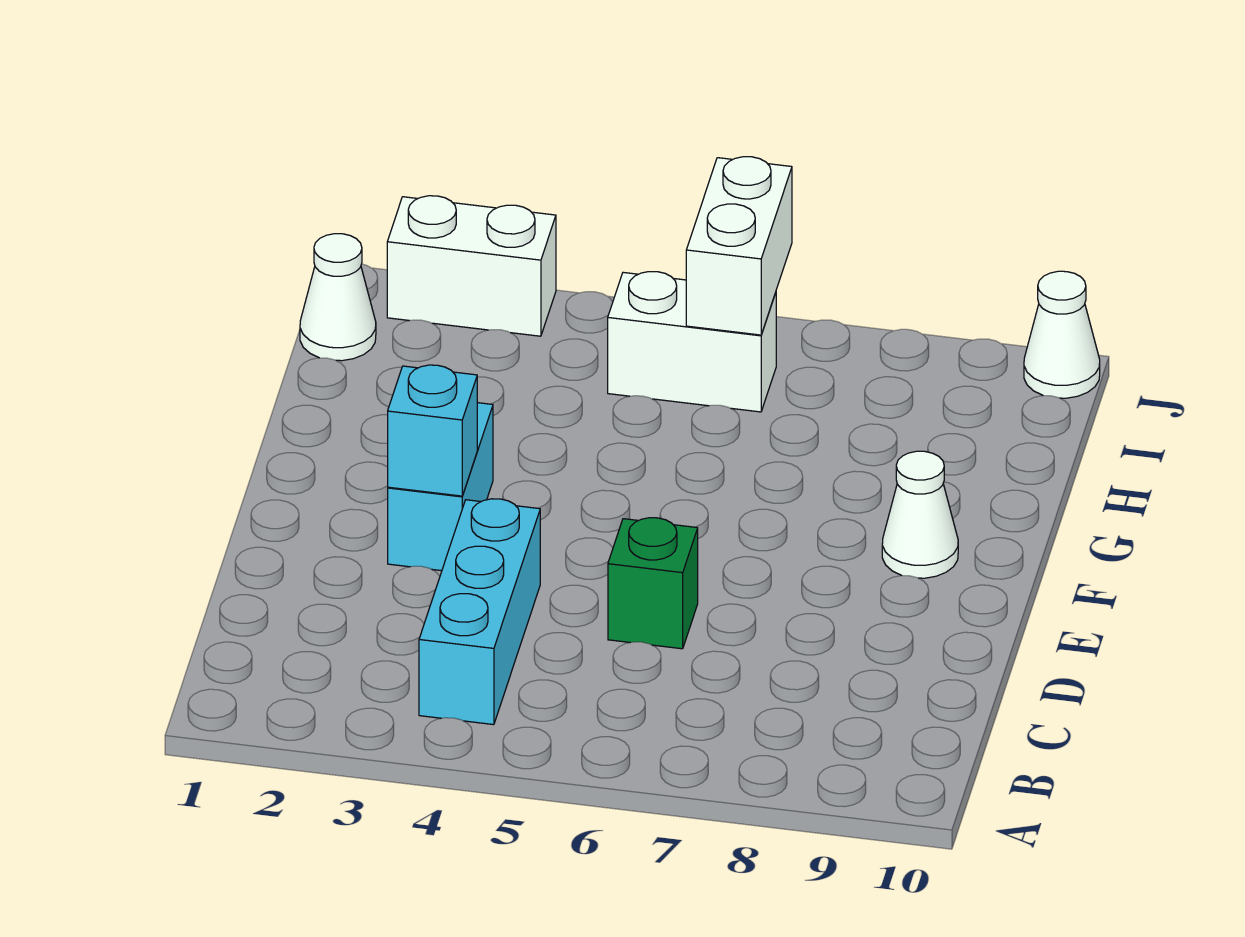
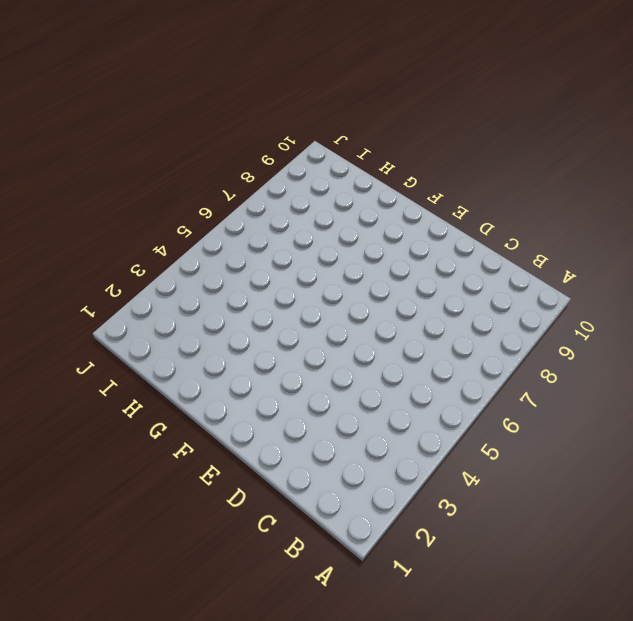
none -> cyan brick B4:D4 level 1
none -> green brick D6 level 1

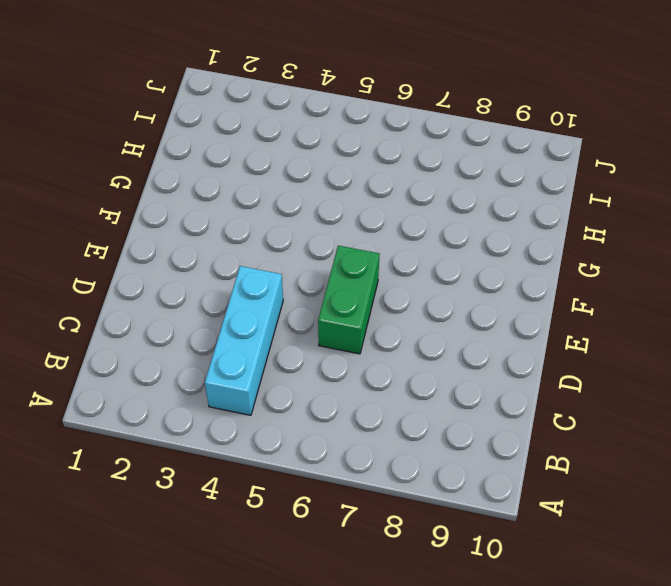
green brick D6:E6 level 1 -> green brick D6 level 1
none -> cyan brick E3:F3 level 1
none -> white cone F9 level 1

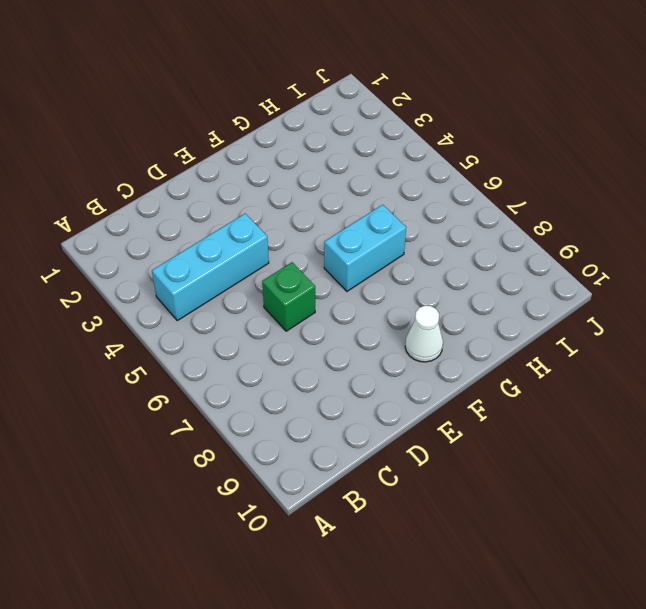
cyan brick F6:G6 level 1 -> cyan brick E3:F3 level 1
none -> white cone I1 level 1
none -> white brick I5:I6 level 1

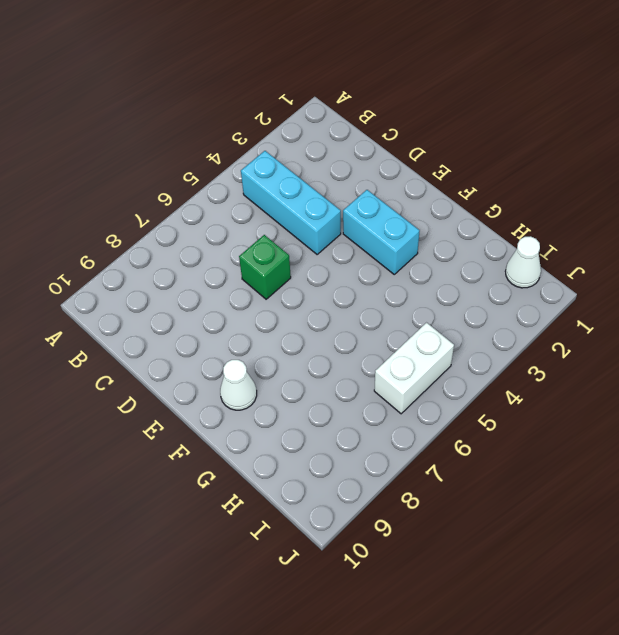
none -> white brick J2:J3 level 1
none -> white cone J10 level 1

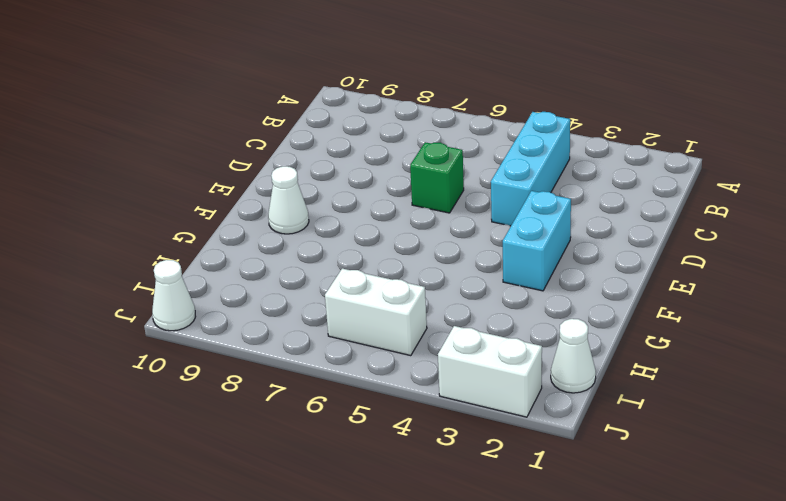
none -> cyan brick E3 level 2
none -> white brick I6:J6 level 2

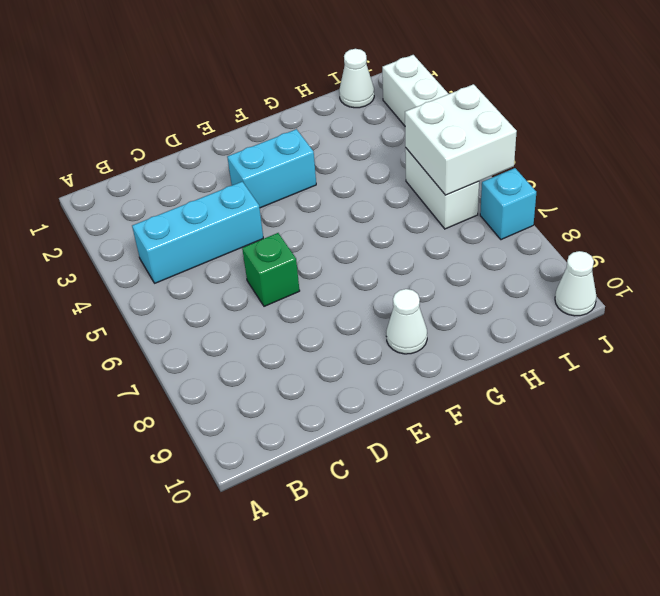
white brick I5:J6 level 2 -> white brick I6:J6 level 2
cyan brick J7 level 1 -> cyan brick E3 level 2

